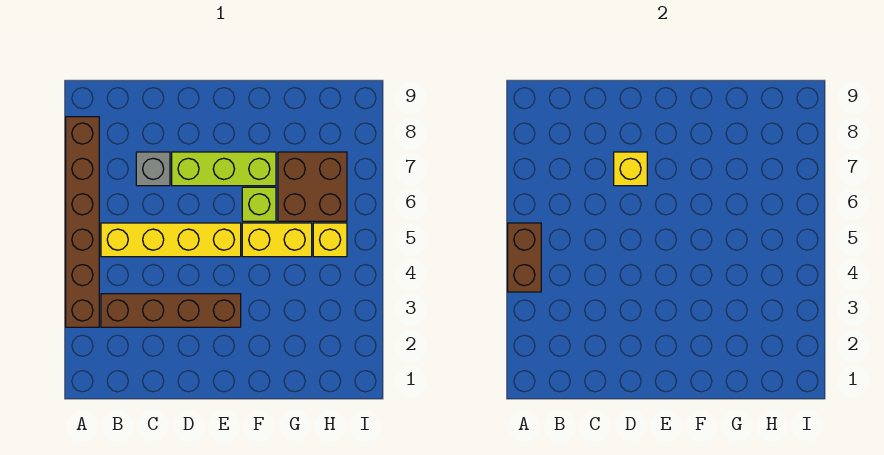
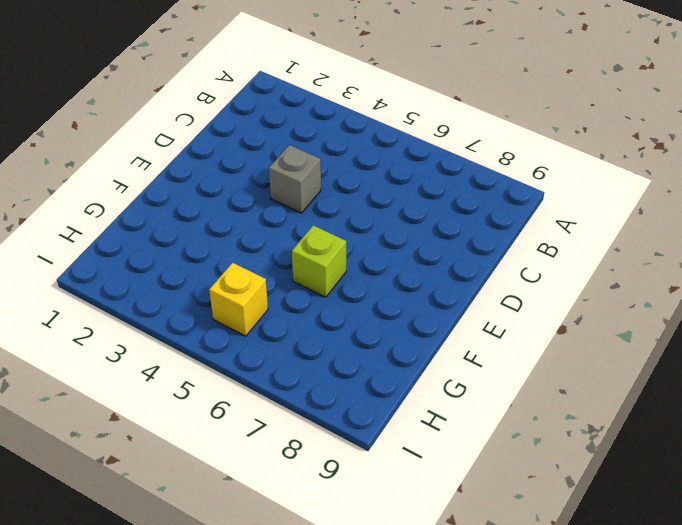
grey brick D4 level 1 -> grey brick C7 level 1
none -> brown brick A3:A8 level 1
none -> brown brick B3:E3 level 1

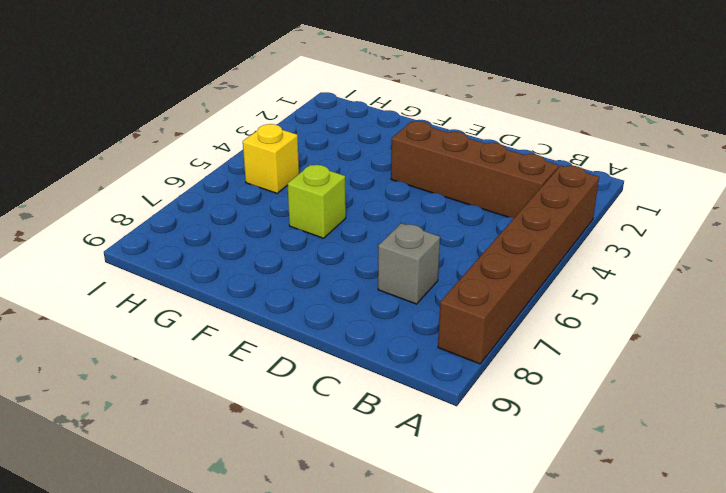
none -> yellow brick B5:E5 level 1
none -> lime brick D7:F7 level 1

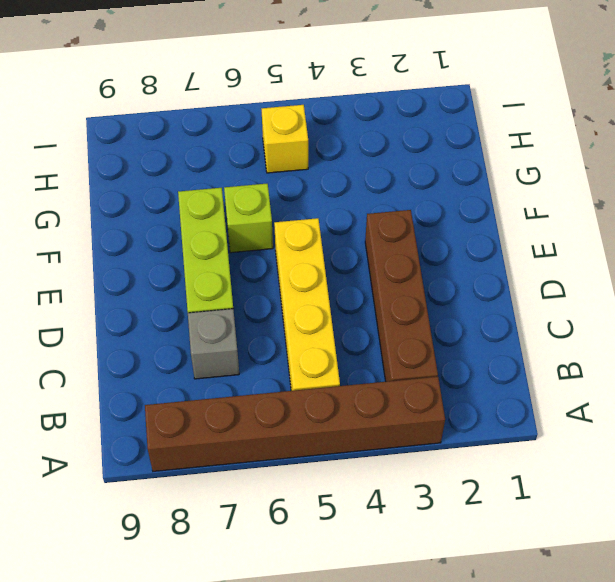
none -> yellow brick F5:G5 level 1
none -> brown brick G6:H7 level 1

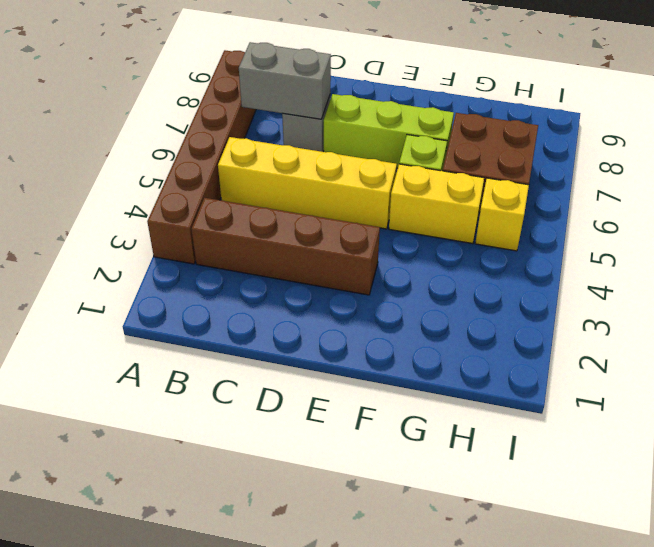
grey brick B7:C7 level 2 -> none
none -> brown brick A4:A5 level 2
none -> yellow brick D7 level 2

